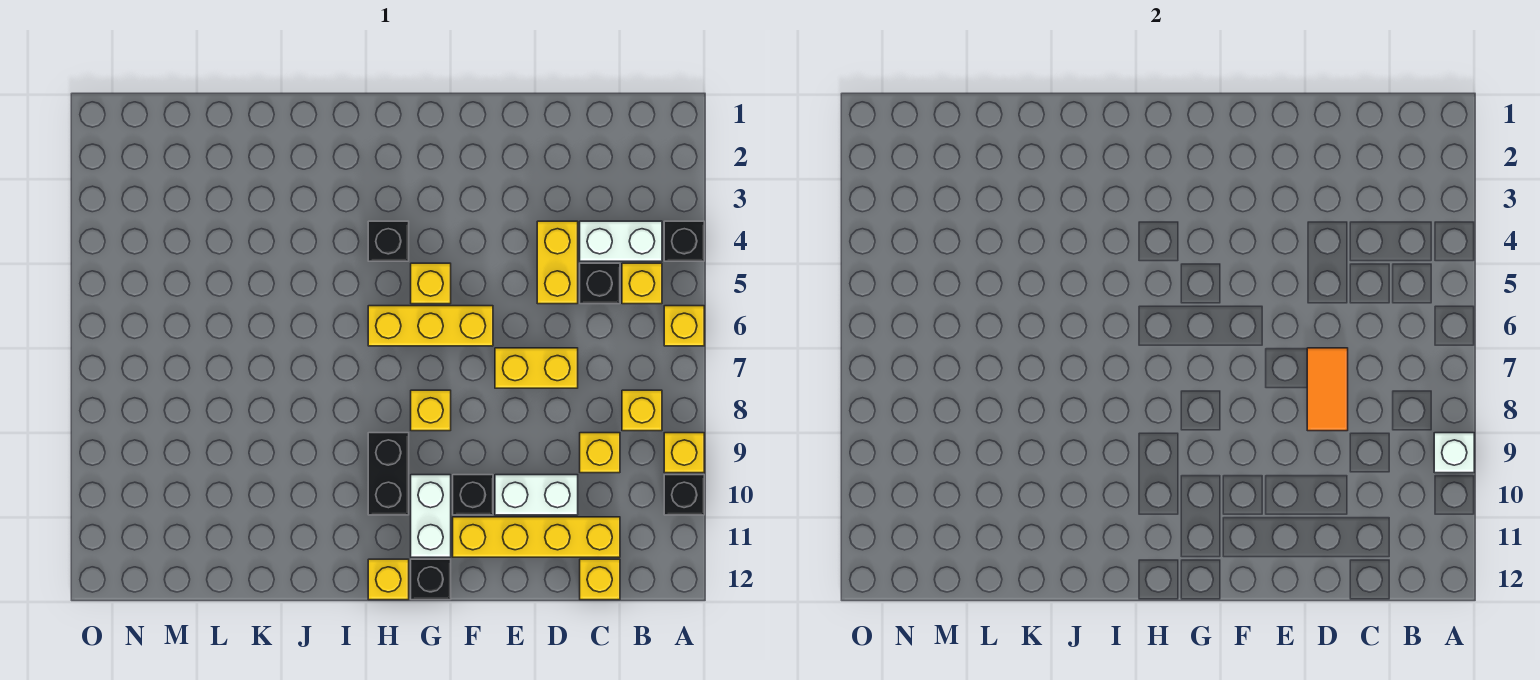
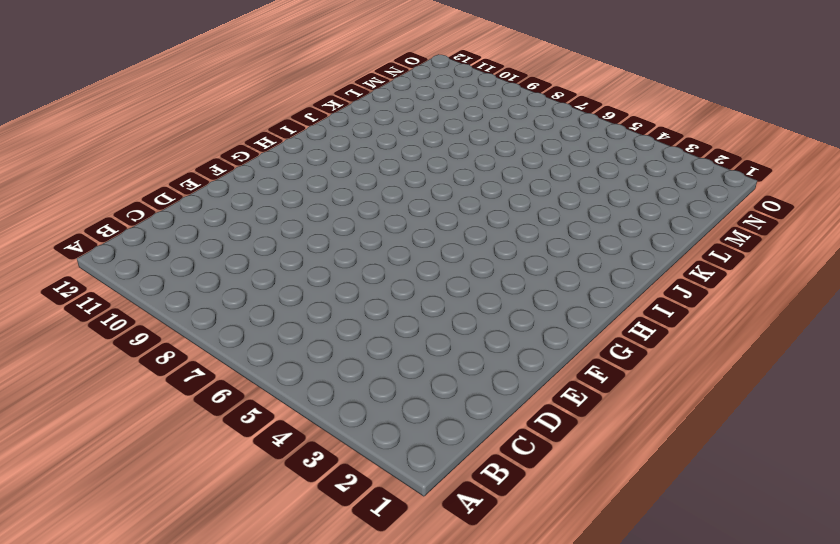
none -> black brick A4 level 1
none -> yellow brick A6 level 1
none -> yellow brick A9 level 1

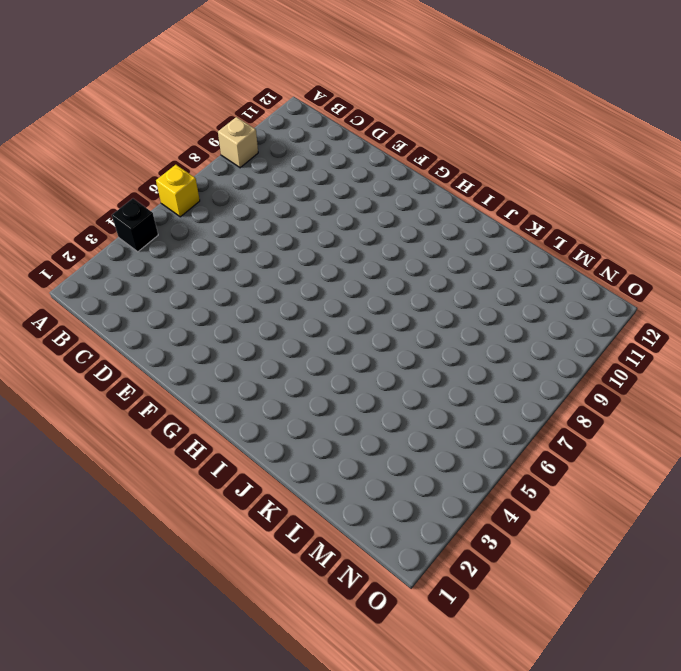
tan brick A9 level 1 -> yellow brick A9 level 1
none -> black brick A10 level 1
none -> white brick B4:C4 level 1
none -> yellow brick B5 level 1

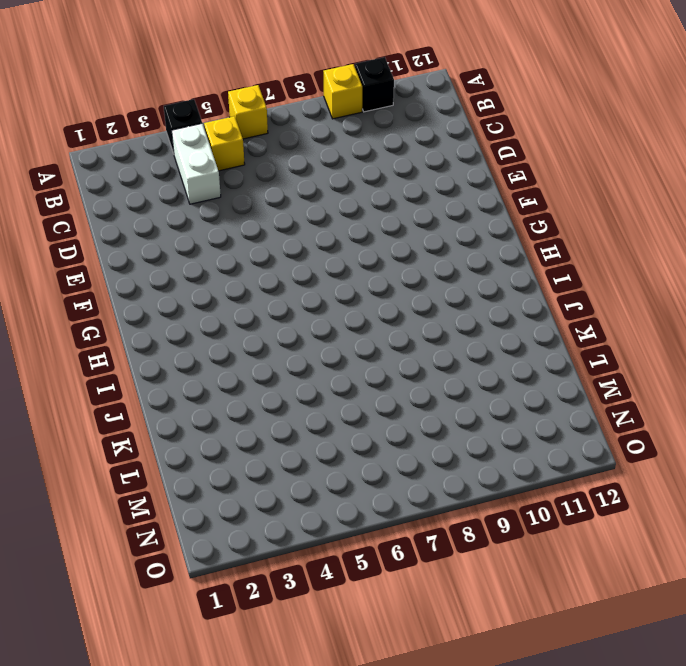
none -> yellow brick B8 level 1
none -> black brick C5 level 1
none -> yellow brick C9 level 1

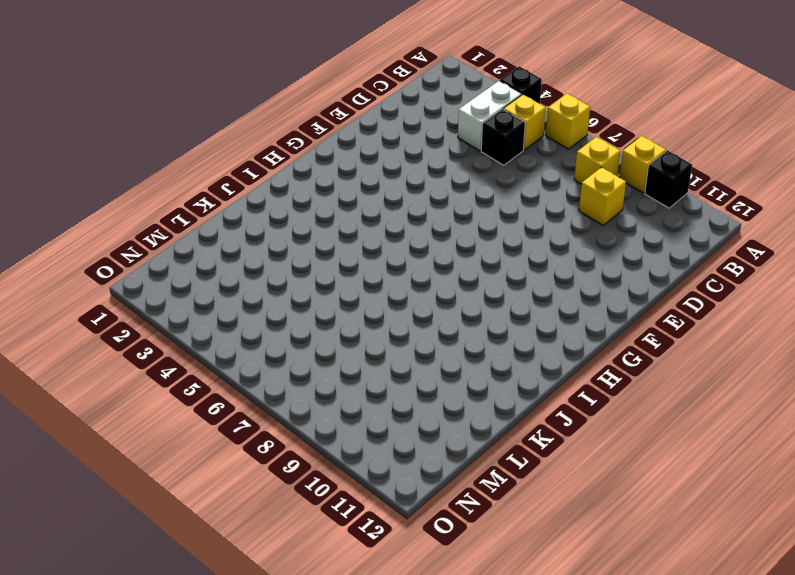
none -> yellow brick C11:F11 level 1
none -> yellow brick C12 level 1
none -> yellow brick D4:D5 level 1

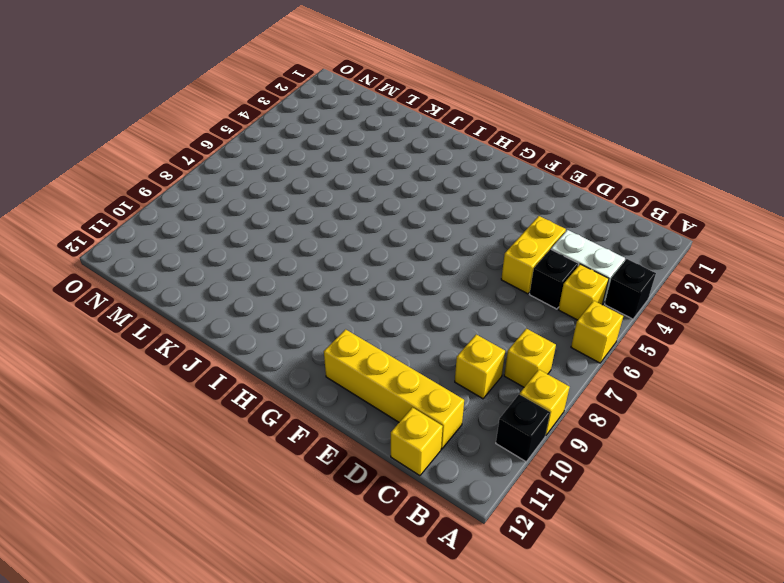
none -> yellow brick D7:E7 level 1
none -> white brick D10:E10 level 1
none -> yellow brick F6:H6 level 1

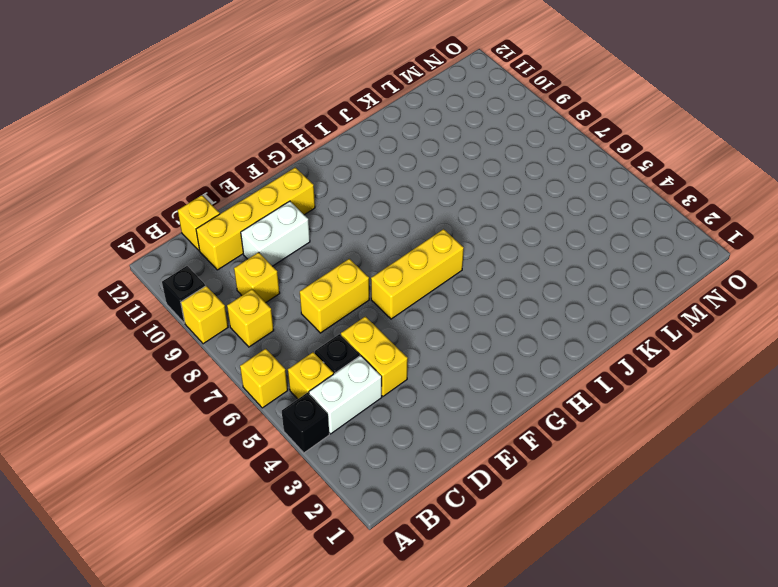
none -> black brick F10 level 1
none -> yellow brick G5 level 1
none -> yellow brick G8 level 1

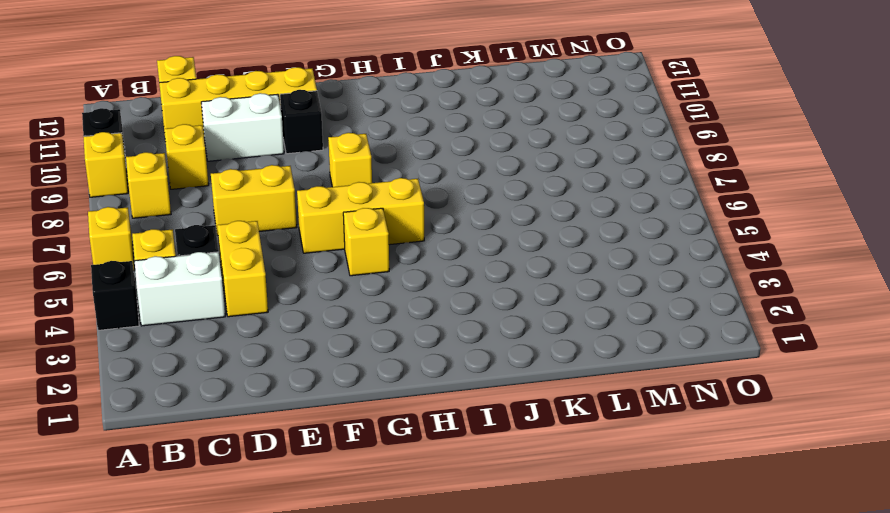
none -> white brick G10:G11 level 1
none -> black brick G12 level 1
none -> black brick H4 level 1

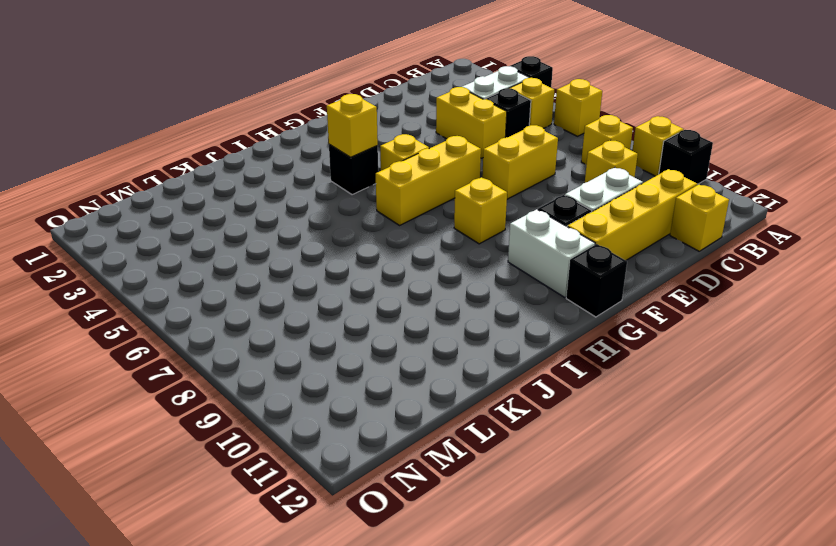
yellow brick H4 level 2 -> yellow brick H12 level 1
none -> black brick H9:H10 level 1
none -> white brick A9 level 2
none -> orange tile D7:D8 level 2

